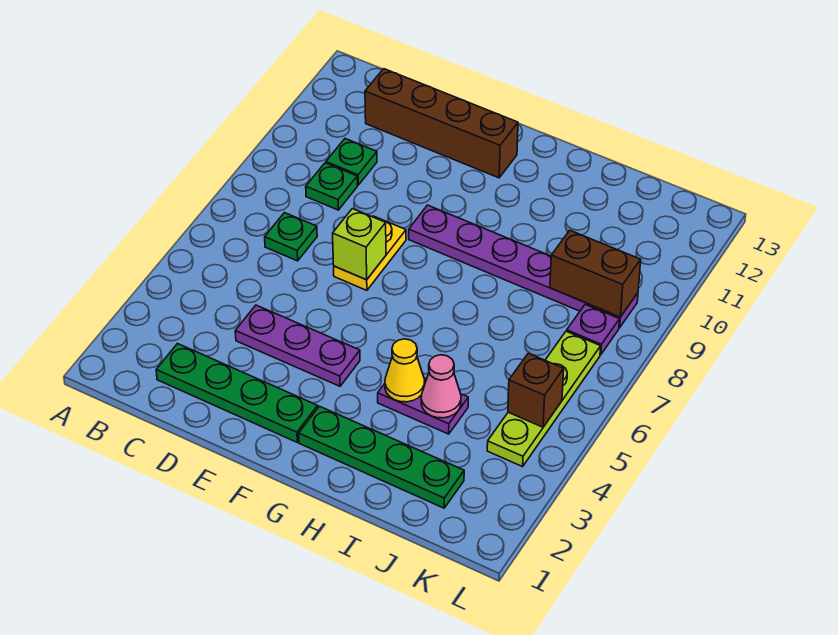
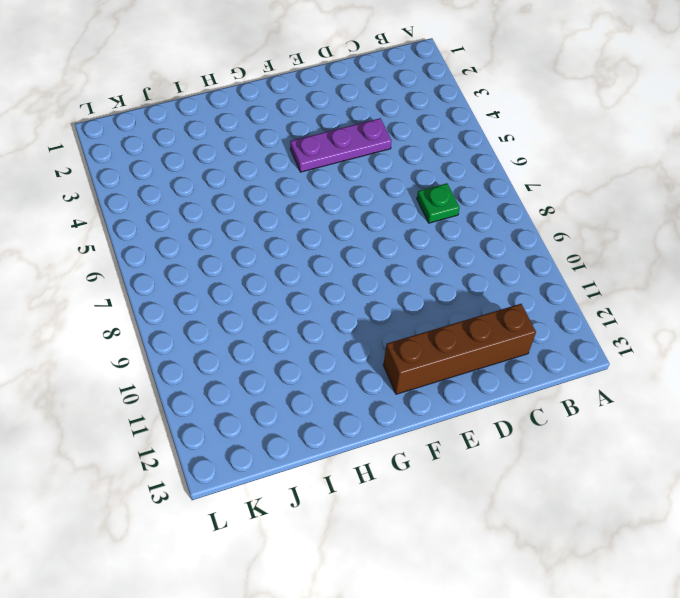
none -> green plate C2:F2 level 1
none -> green plate C9 level 1
none -> green plate C10 level 1

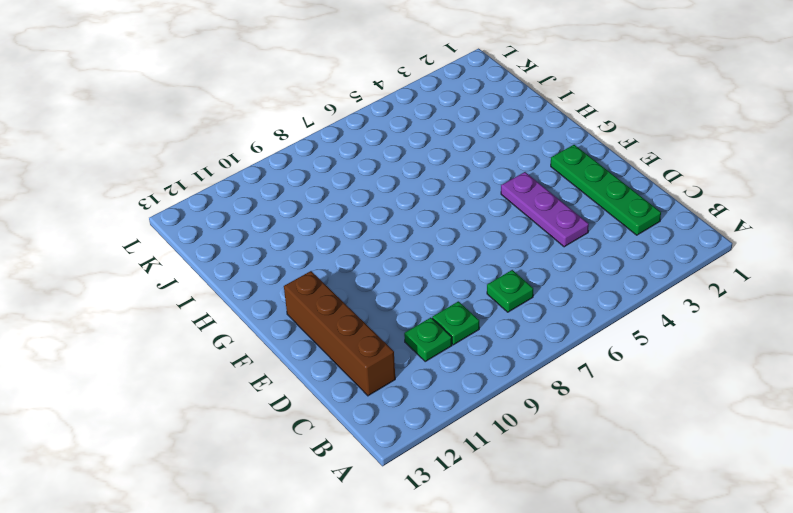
none -> yellow plate E7:E8 level 1
none -> purple plate F9:K9 level 1
none -> green plate G2:J2 level 1

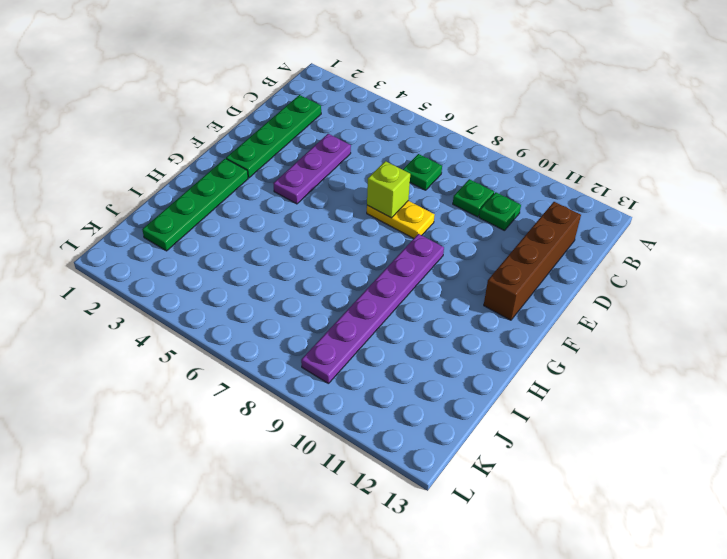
none -> purple plate H4:I4 level 1
none -> lime plate K4:K7 level 1
none -> purple plate K8 level 1

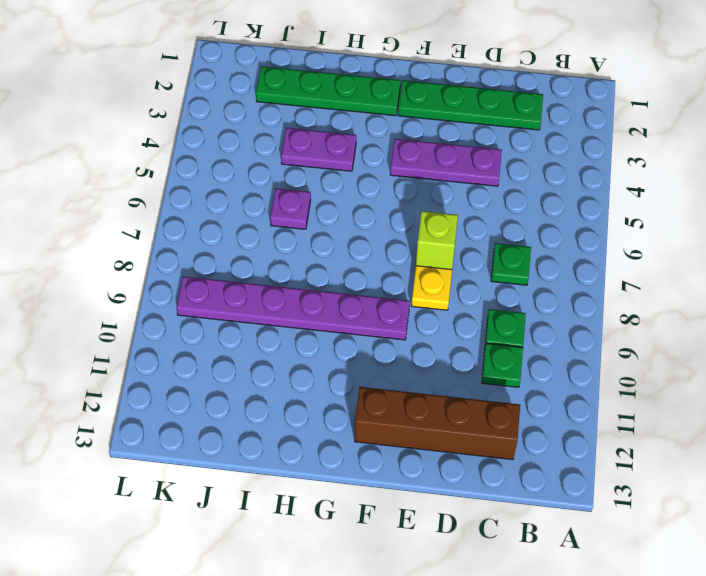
purple plate I6 level 1 -> purple plate K8 level 1
none -> lime plate K4:K7 level 1
none -> yellow cone H4 level 2
none -> pink cone I4 level 2

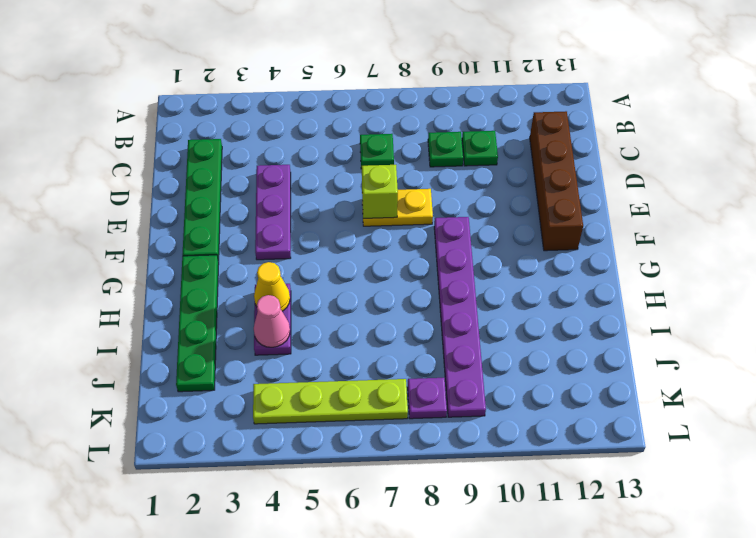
none -> brown brick J9:K9 level 2
none -> brown brick K5 level 2

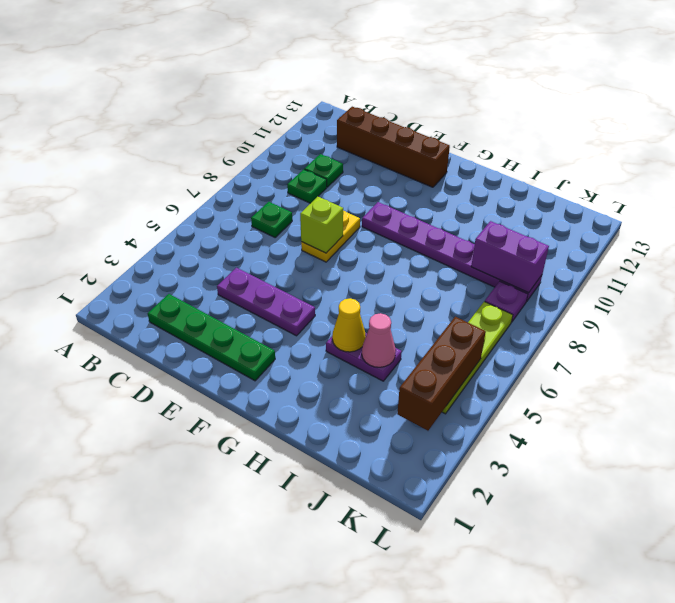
purple brick J9:K9 level 2 -> brown brick J9:K9 level 2
brown brick K3:K5 level 2 -> brown brick K5 level 2
none -> green plate G2:J2 level 1

